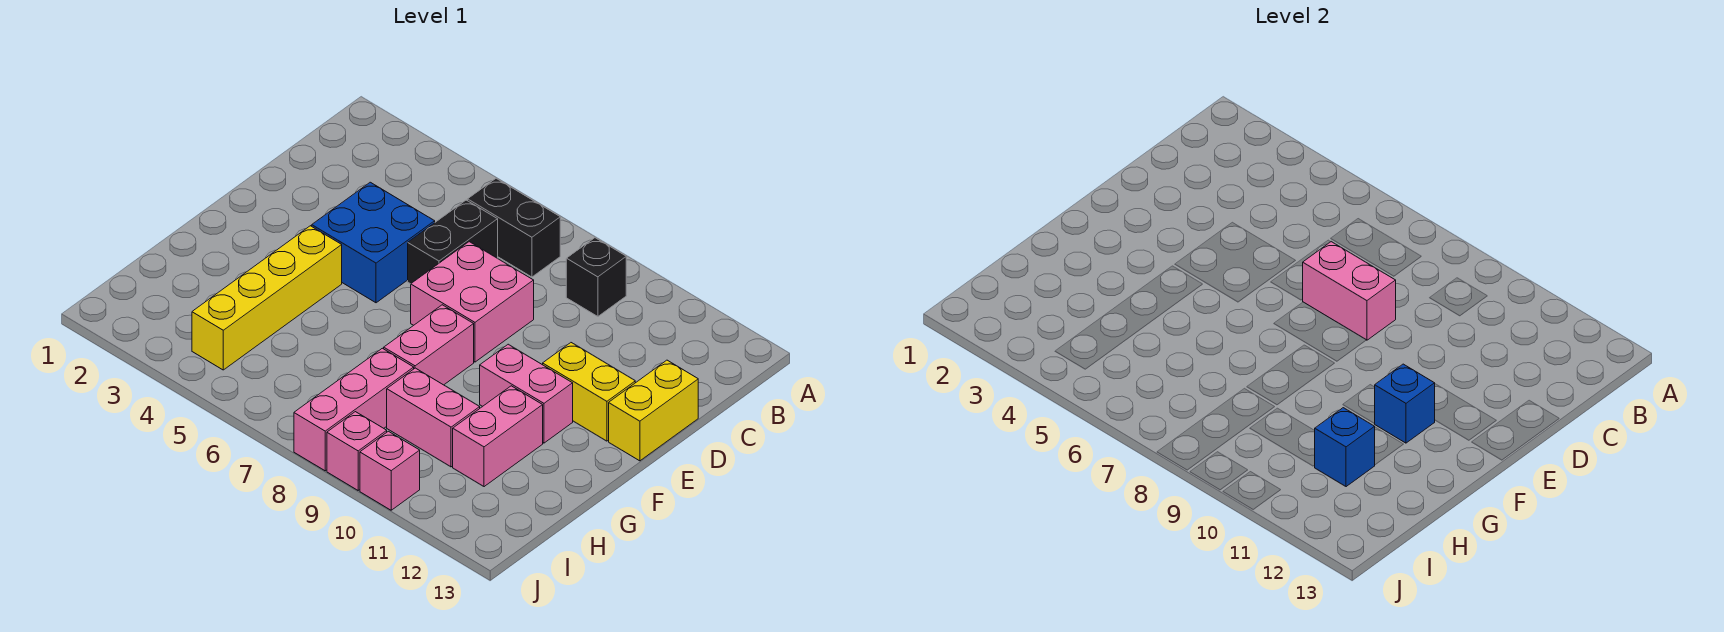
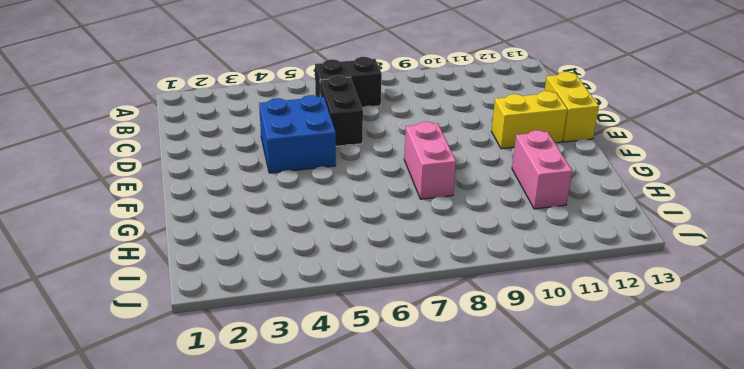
none -> black brick B9 level 1
none -> pink brick D7:E8 level 1
none -> yellow brick F4:I4 level 1

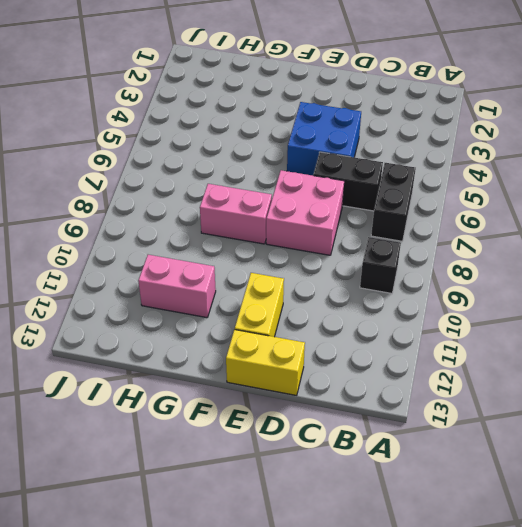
none -> yellow brick F4:I4 level 1
none -> pink brick F10:F11 level 1
none -> pink brick H8:J8 level 1

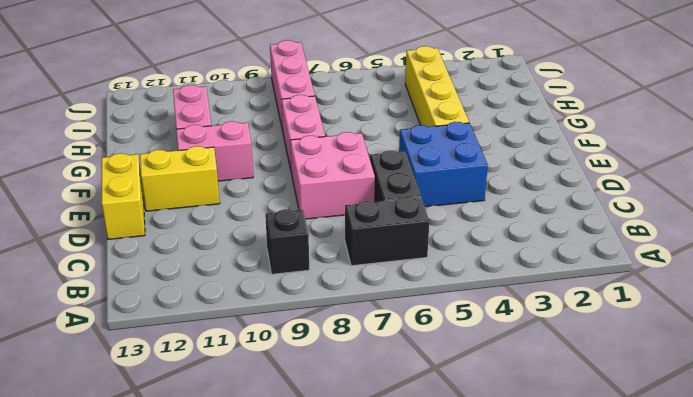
none -> pink brick H9:H10 level 1
none -> pink brick J9 level 1
none -> pink brick J10 level 1

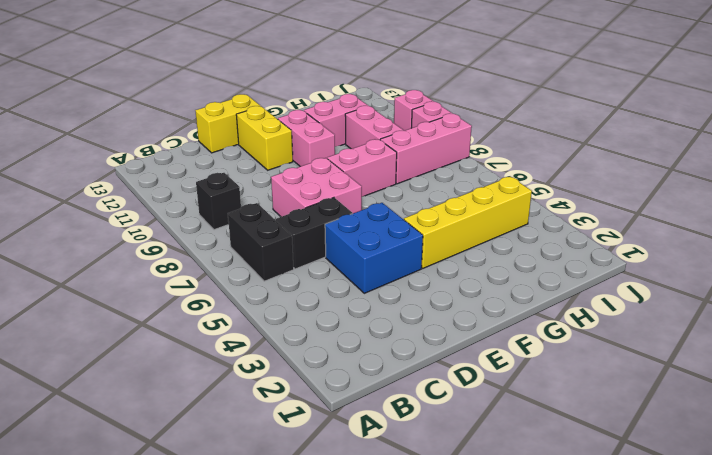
none -> pink brick D7:D8 level 2
none -> blue brick F11 level 2
none -> blue brick H11 level 2

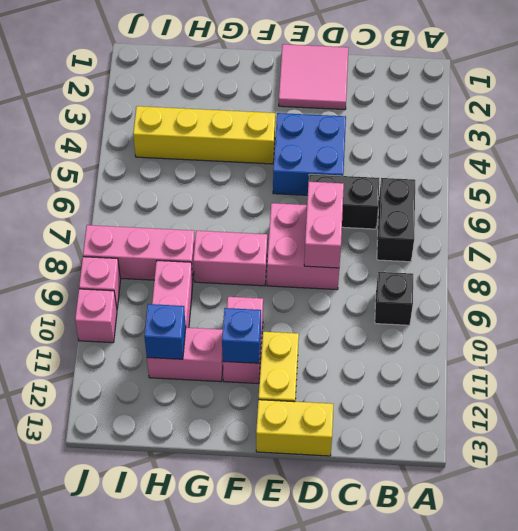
pink tile D1:E2 level 1 -> none

